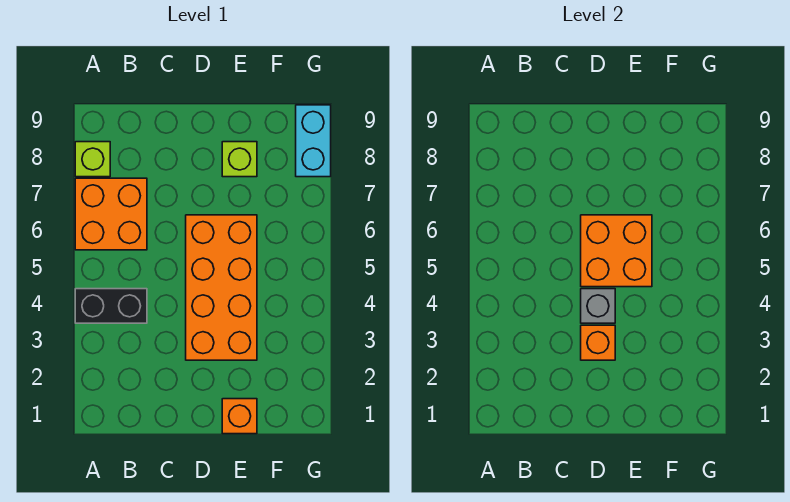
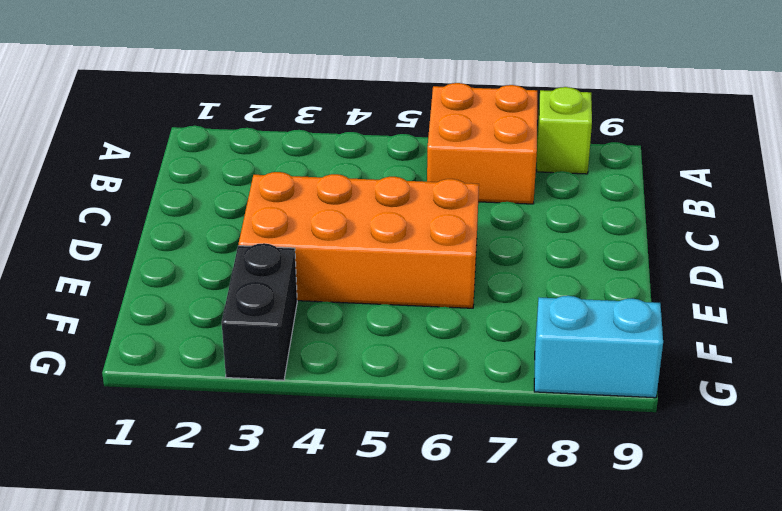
black brick F3:G3 level 1 -> black brick A4:B4 level 1
none -> orange brick E1 level 1
none -> lime brick E8 level 1

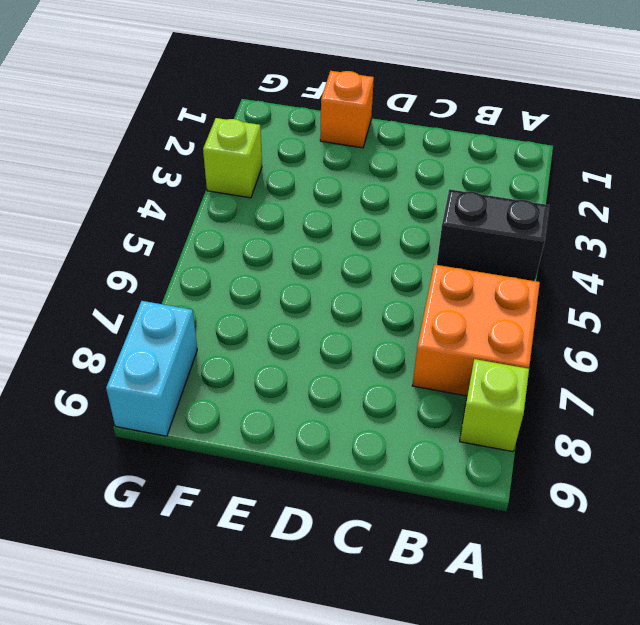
lime brick G3 level 1 -> lime brick E8 level 1
none -> orange brick D3:E6 level 1
none -> orange brick D3 level 2

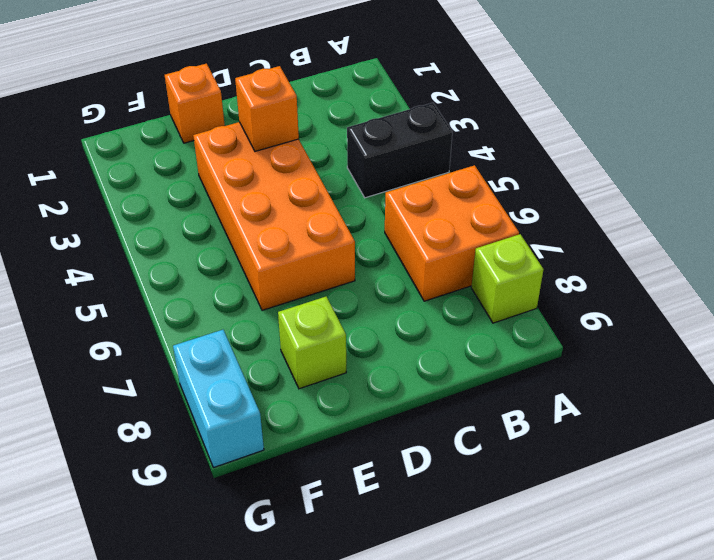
none -> grey brick D4 level 2
none -> orange brick D5:E6 level 2

